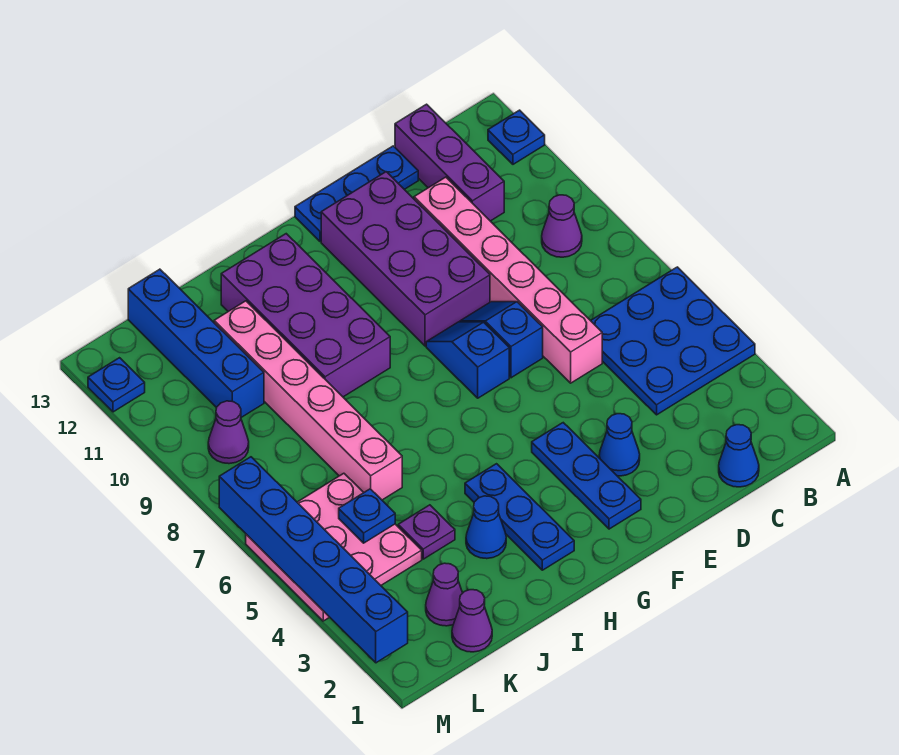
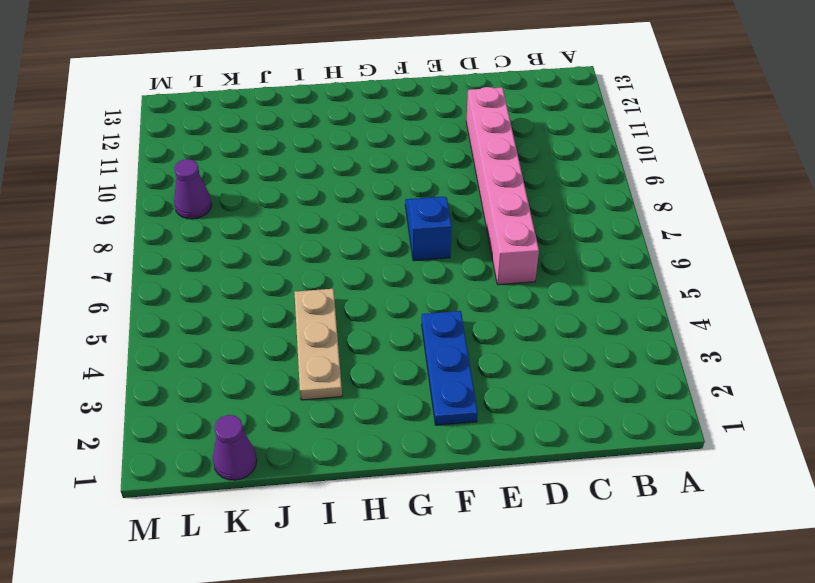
tan plate I3:I5 level 1 -> blue cone I3 level 1
none -> blue plate A4:C6 level 1
none -> blue plate A12 level 1
none -> purple cone B9 level 1

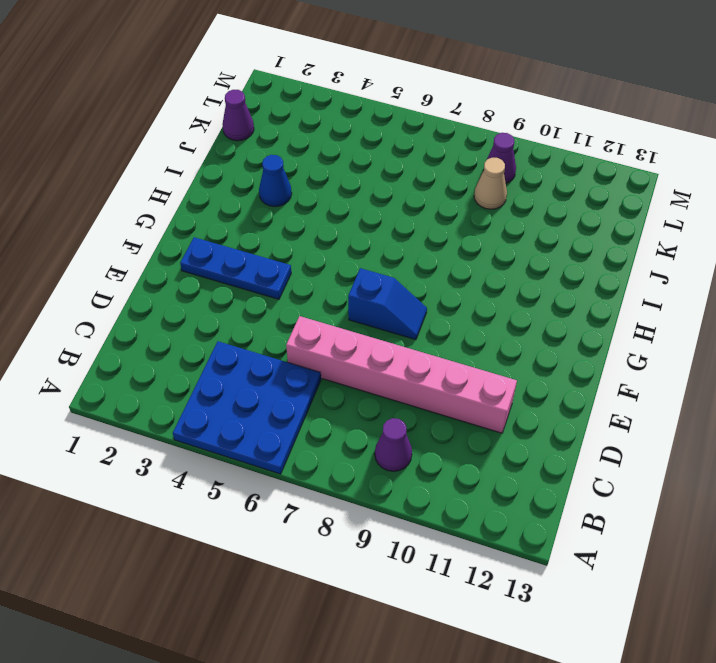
tan cone K9 level 1 -> none
none -> blue plate A12 level 1
none -> blue cone C1 level 1
none -> purple brick C11:C13 level 1

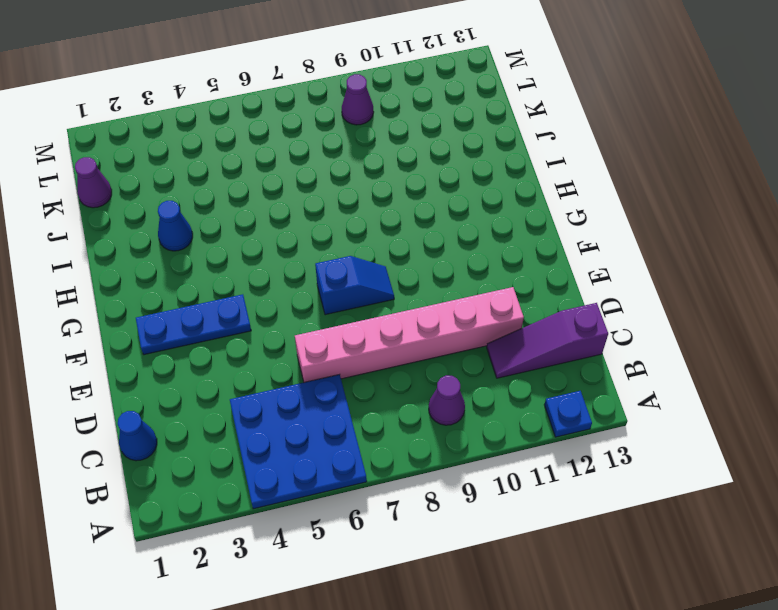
purple slope C11:C13 level 1 top 13 -> purple brick C11:C13 level 1
none -> blue plate D13:F13 level 1
none -> blue cone E3 level 1
none -> blue slope E7:E8 level 1 top 7

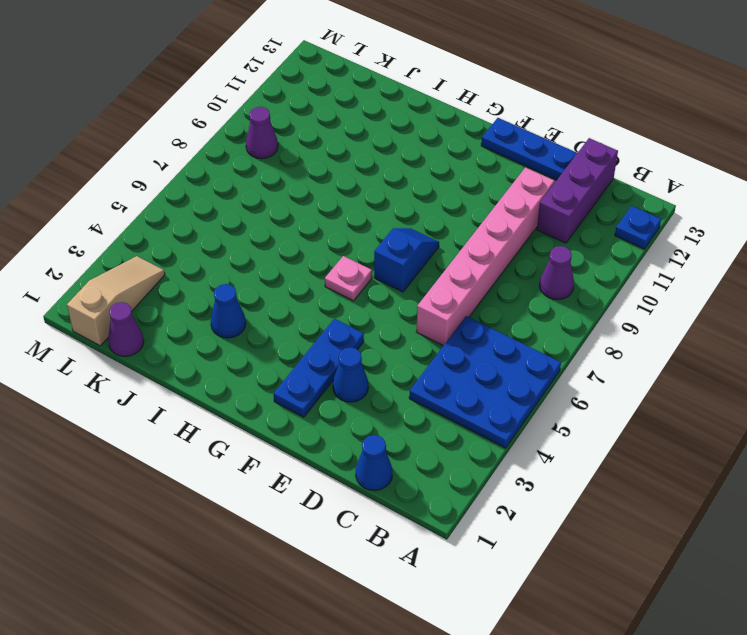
pink plate G6 level 1 -> none
tan slope L1:L3 level 1 top 1 -> none
none -> blue slope E7:E8 level 1 top 7
none -> purple brick E9:F12 level 1
none -> blue plate H2:H4 level 1

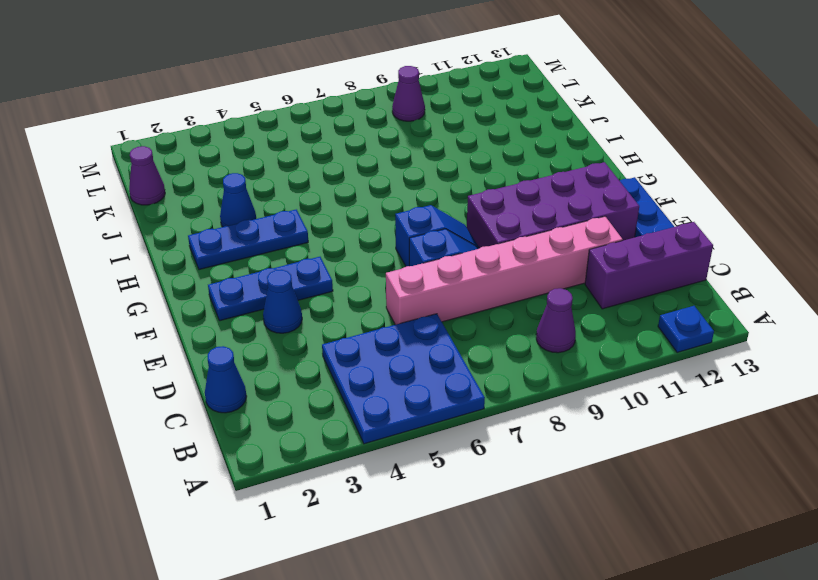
none -> purple brick H9:I12 level 1
none -> purple plate J4 level 1
none -> pink brick J6:J11 level 1

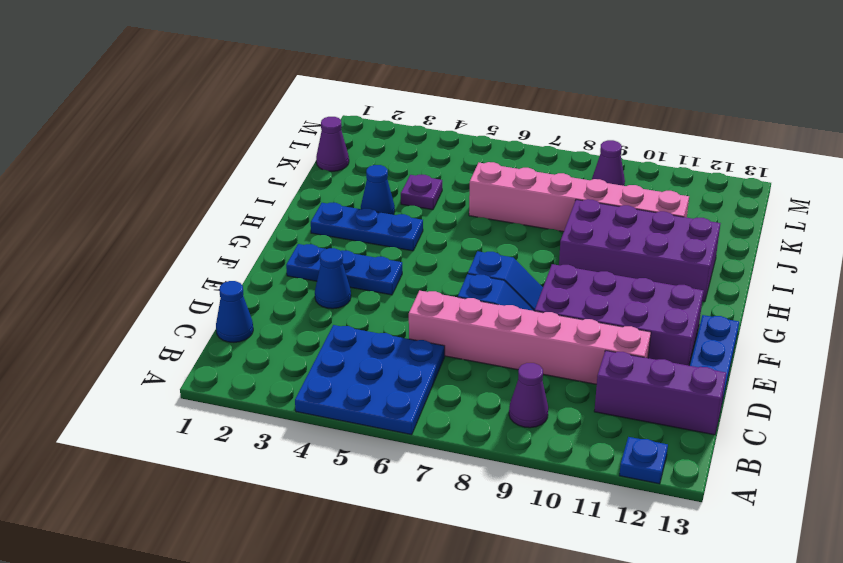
none -> purple cone K2 level 1
none -> pink plate K4:M6 level 1
none -> blue brick K10:K13 level 1

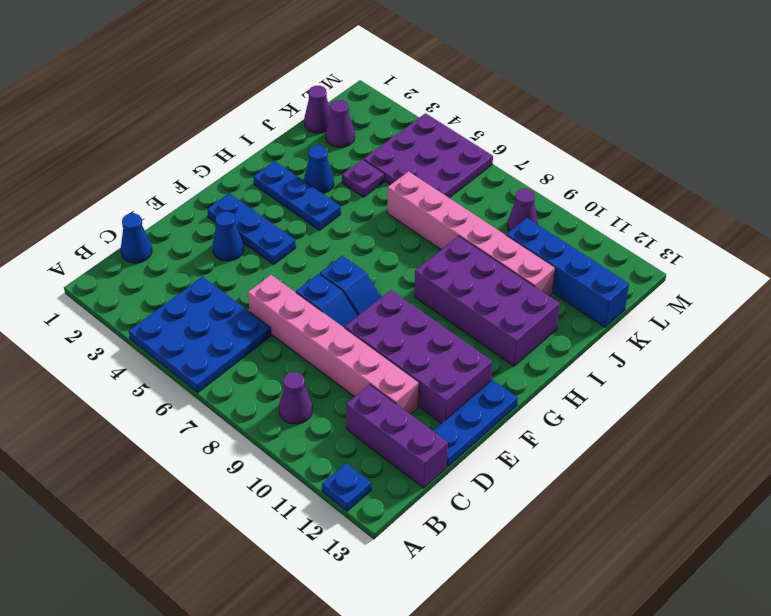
purple plate K4:M6 level 1 -> pink plate K4:M6 level 1
none -> blue plate M12 level 1
none -> blue plate K5 level 2
none -> blue brick M2:M7 level 2

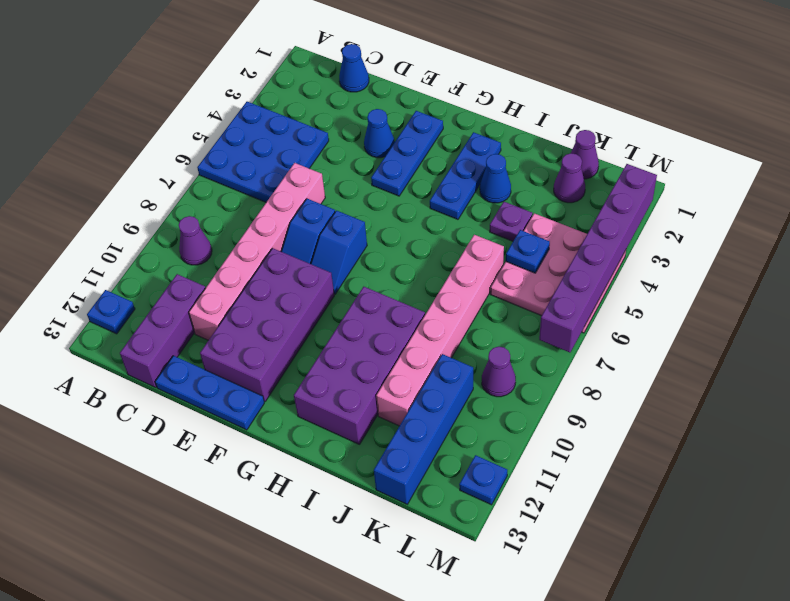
purple brick M2:M7 level 2 -> blue brick M2:M7 level 2

